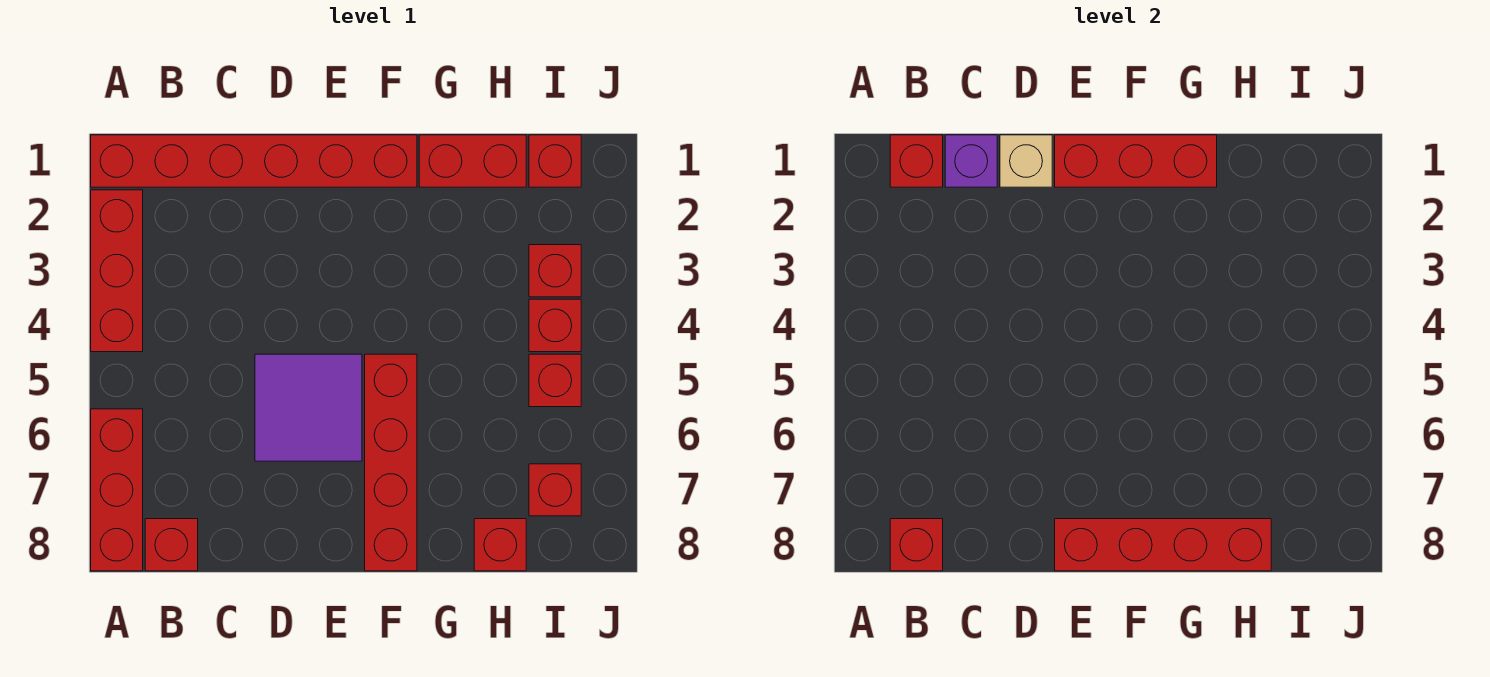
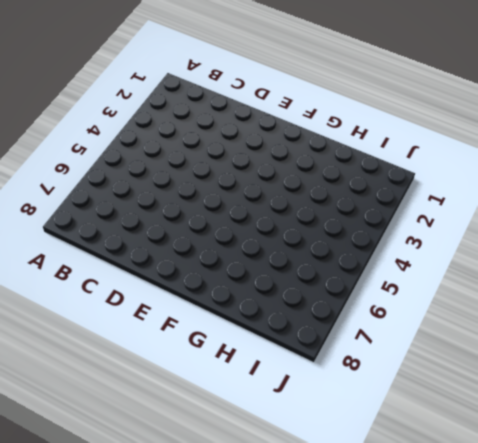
none -> red brick A1:F1 level 1
none -> red brick A2:A4 level 1
none -> red brick A6:A8 level 1

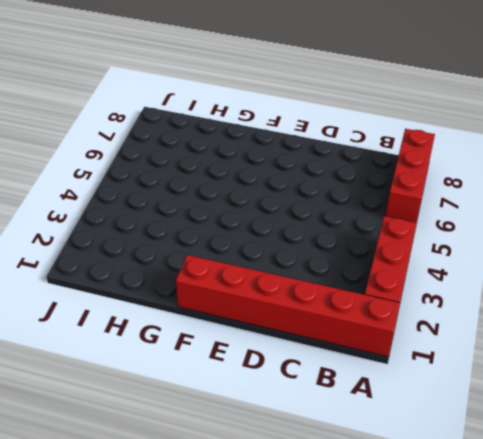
none -> red brick B8 level 1
none -> purple tile D5:E6 level 1
none -> red brick F5:F8 level 1

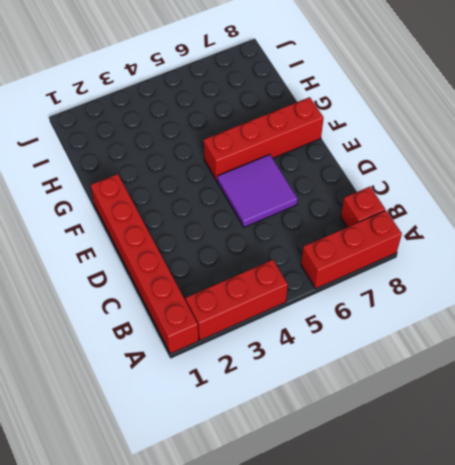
none -> red brick G1:H1 level 1
none -> red brick H8 level 1
none -> red brick I1 level 1

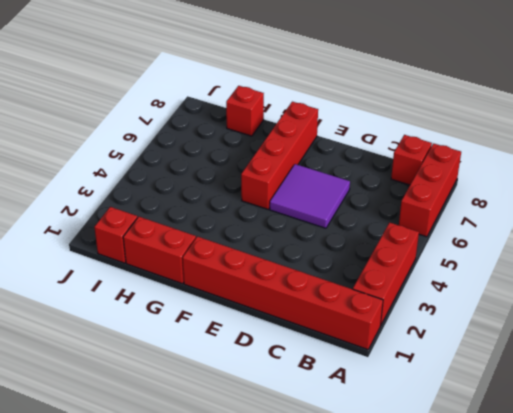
none -> red brick I3 level 1
none -> red brick I4 level 1
none -> red brick I5 level 1

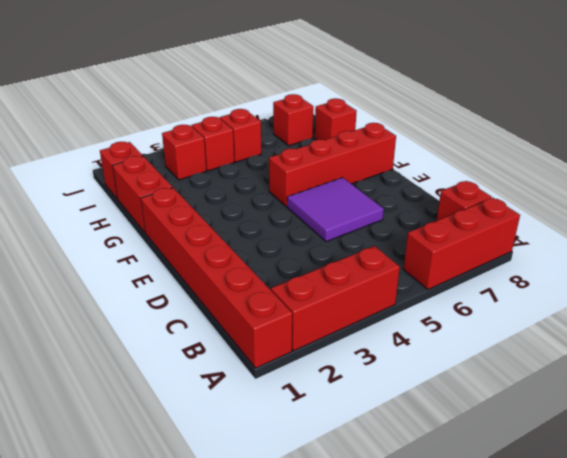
none -> red brick B1 level 2
none -> red brick B8 level 2
none -> purple brick C1 level 2

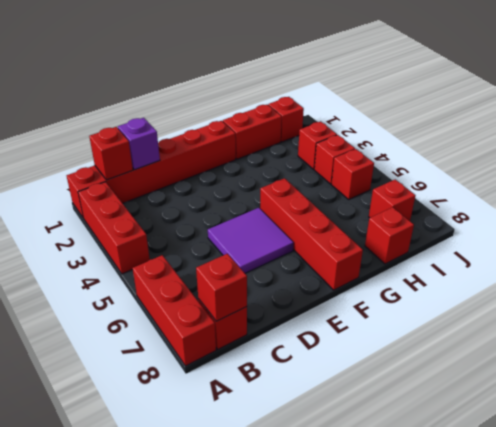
none -> tan brick D1 level 2
none -> red brick E1:G1 level 2
none -> red brick E8:H8 level 2

